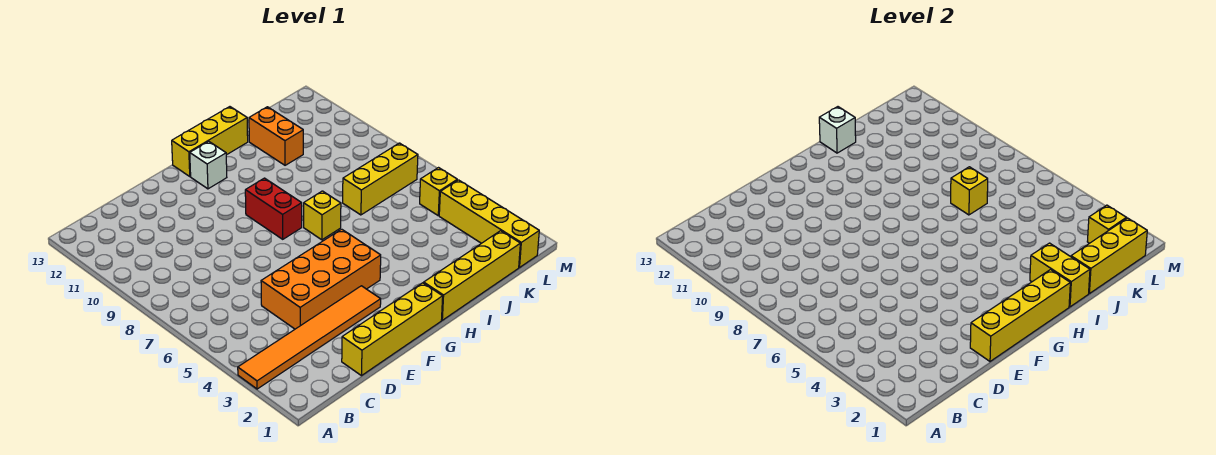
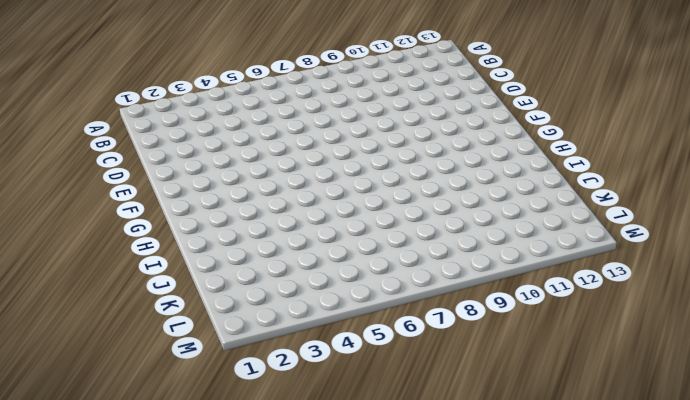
none -> orange tile A3:F3 level 1
none -> yellow brick D1:G1 level 1
none -> orange brick D4:G5 level 1

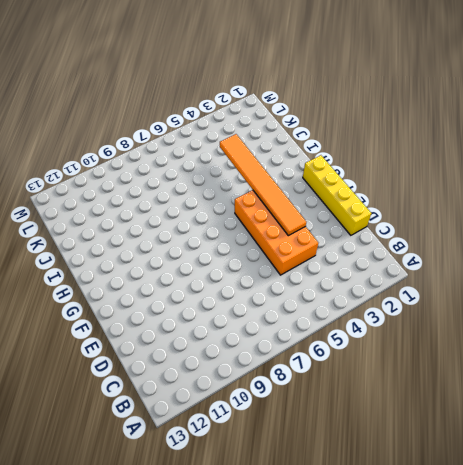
orange tile E4:J4 level 2 -> orange tile A3:F3 level 1
none -> red brick G8:G9 level 1
none -> white brick G12 level 1
none -> yellow brick G13:I13 level 1

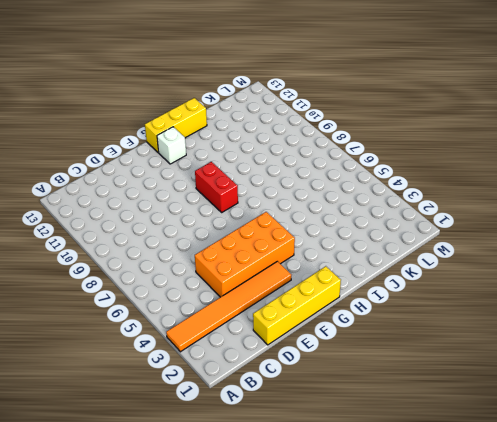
none -> yellow brick H1:K1 level 1
none -> yellow brick H7 level 1
none -> yellow brick J7:L7 level 1

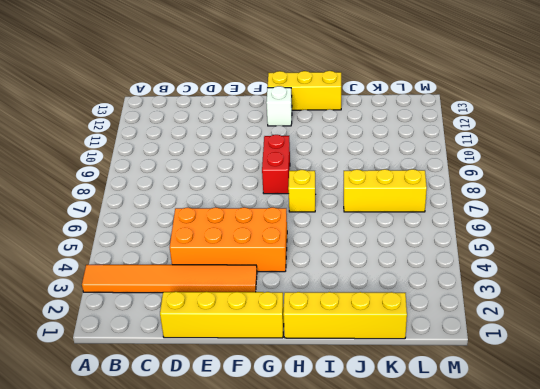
none -> orange brick J11:J12 level 1
none -> yellow brick L1:L4 level 1
none -> yellow brick L5 level 1

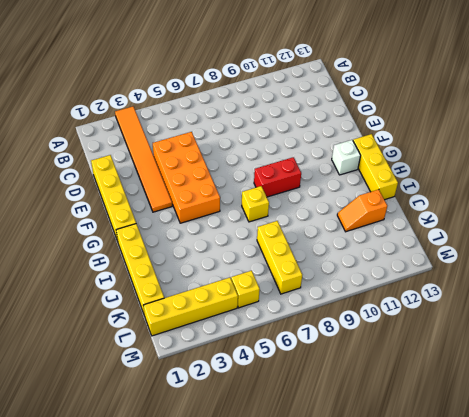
orange slope J11:J12 level 1 top 12 -> orange brick J11:J12 level 1
none -> yellow brick E1:H1 level 2
none -> yellow brick I1:I2 level 2
none -> white brick I13 level 2

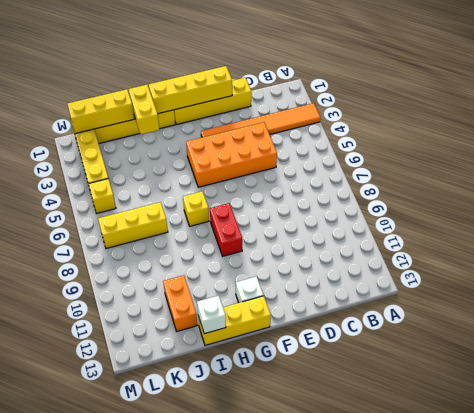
none -> yellow brick J7 level 2
none -> yellow brick L2 level 2

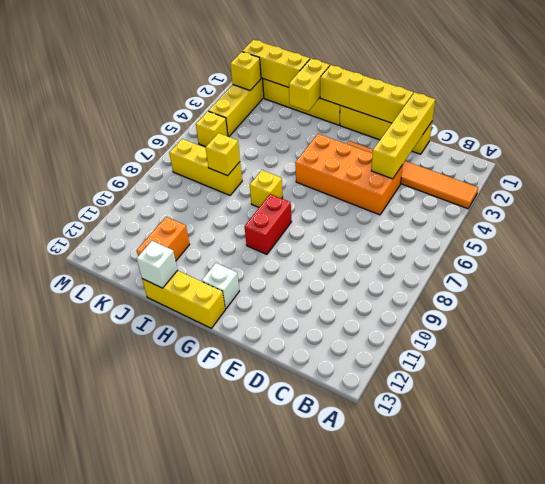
yellow brick D1:D4 level 2 -> none

